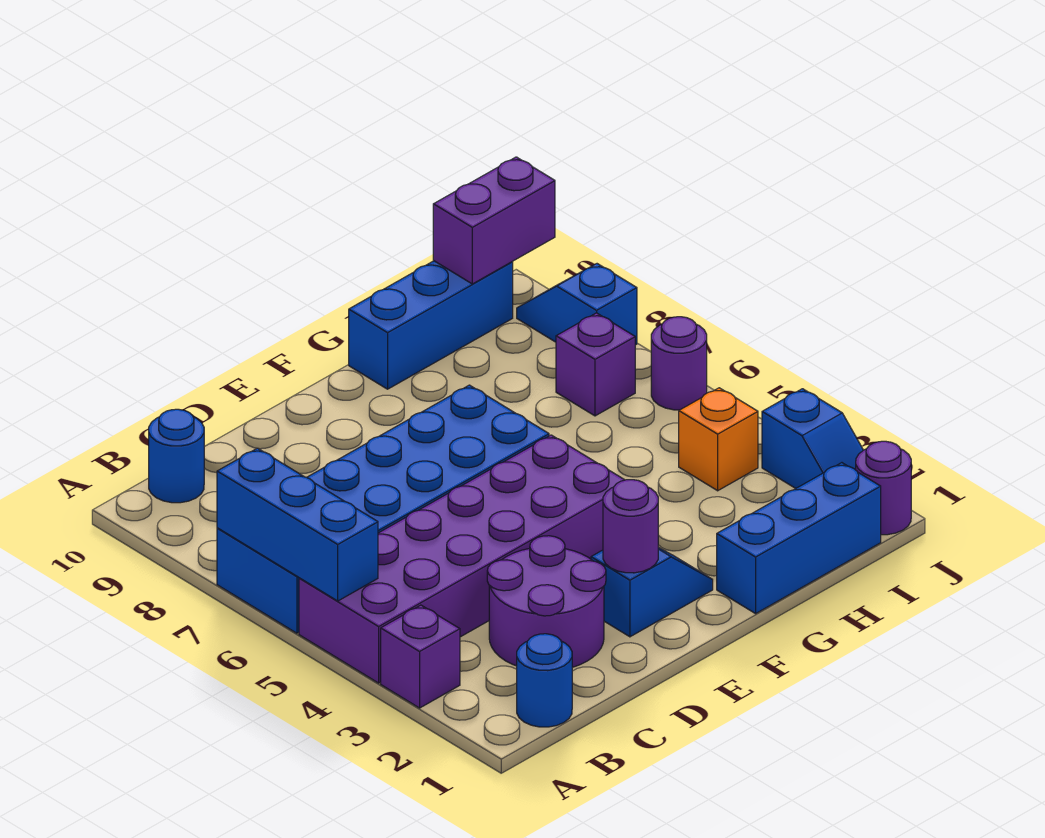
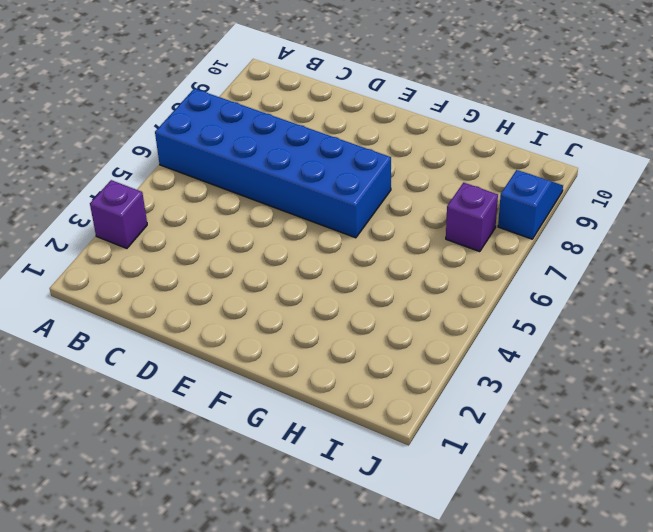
none -> purple brick A4:F5 level 1
none -> blue round brick B1 level 1
none -> blue round brick B10 level 1

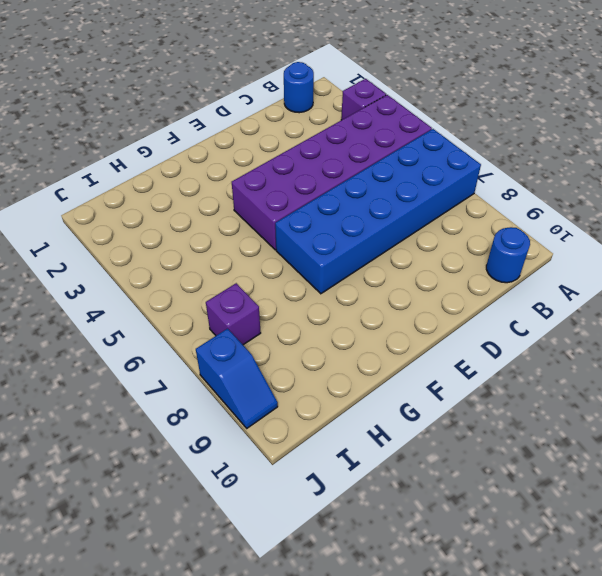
none -> purple round brick C2:D3 level 1
none -> blue slope E2:F2 level 1 top E
none -> blue brick G1:I1 level 1

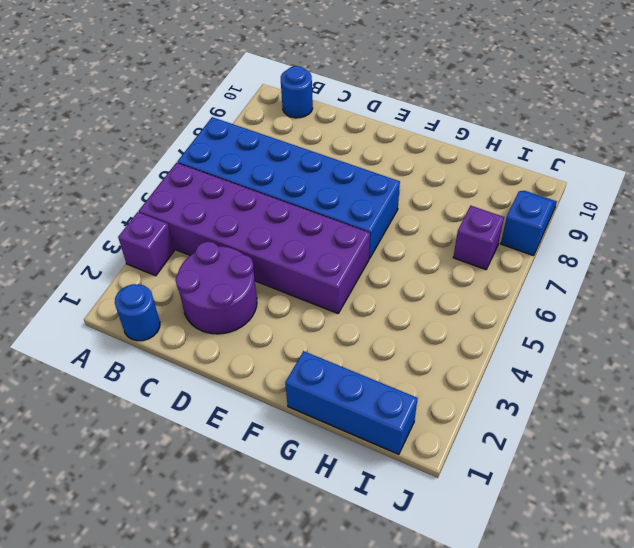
none -> blue slope E2:F2 level 1 top E
none -> blue brick G10:I10 level 1
none -> orange brick I4 level 1

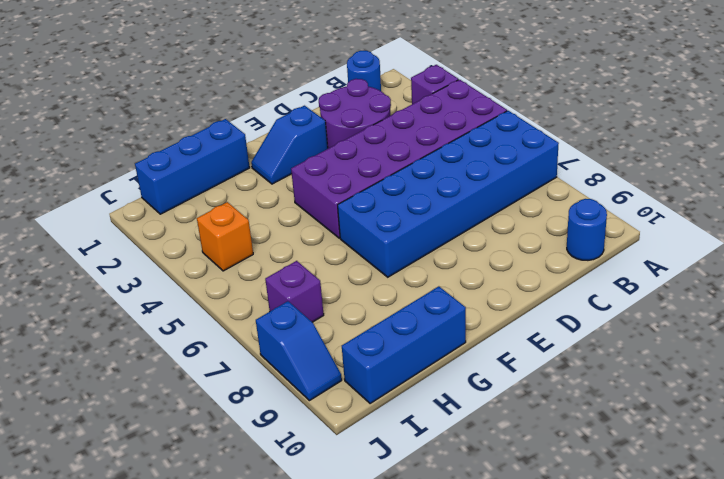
none -> purple round brick J1 level 1
none -> blue slope J2:J3 level 1 top 3
none -> purple round brick J6 level 1

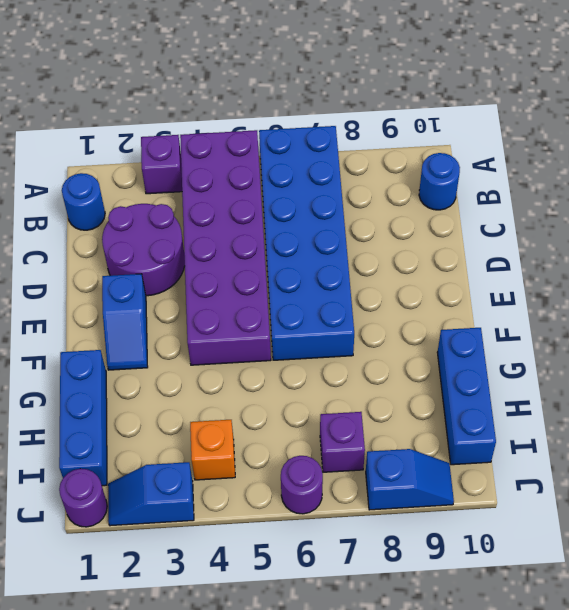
none -> blue brick A5:A7 level 2
none -> purple round brick E2 level 2
none -> purple brick I10:J10 level 2

